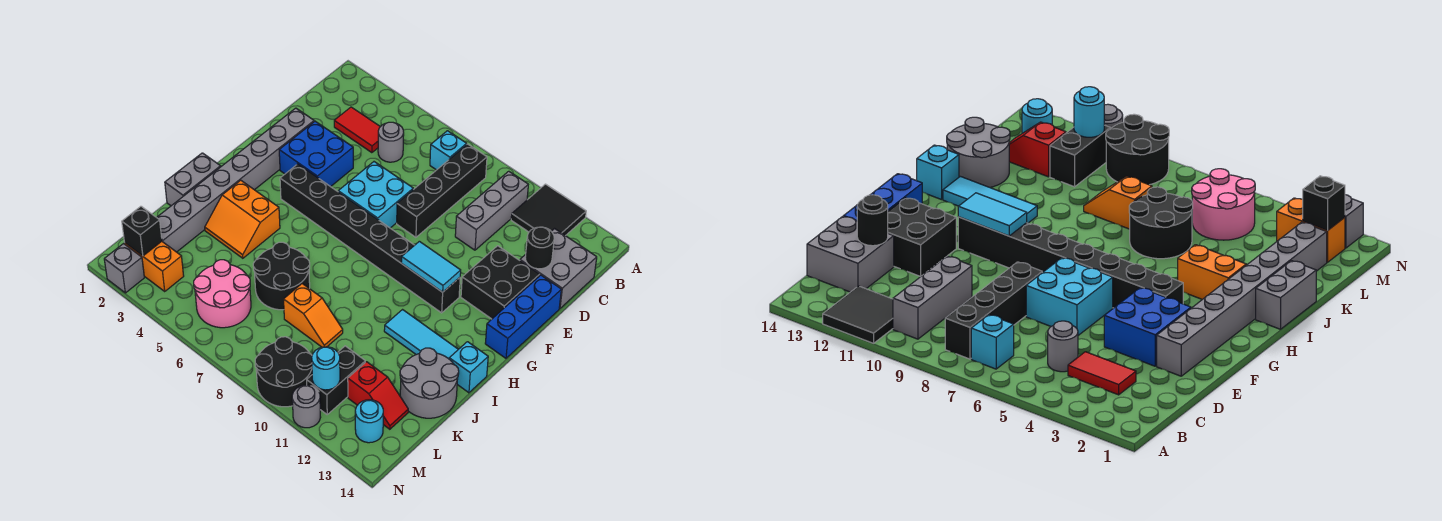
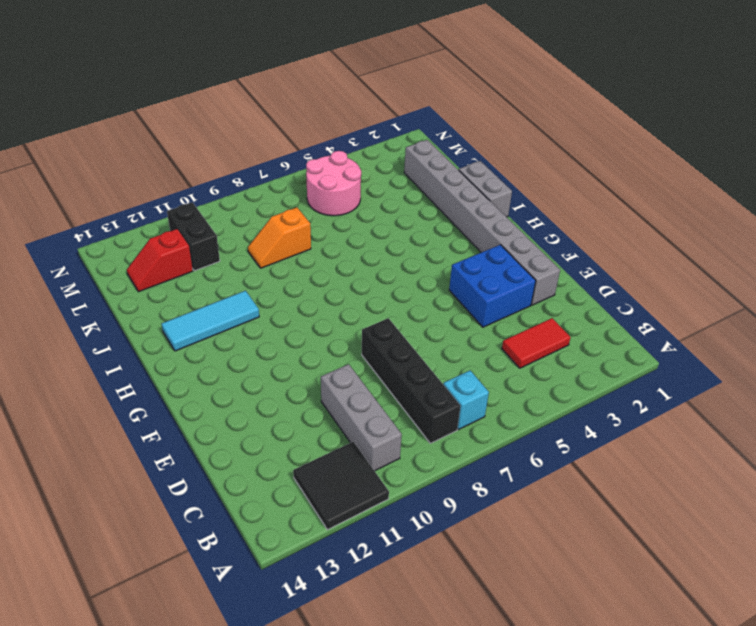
none -> grey round brick C5 level 1
none -> grey brick C13:D14 level 1
none -> cyan brick E6:F7 level 1
none -> black brick E12:F13 level 1

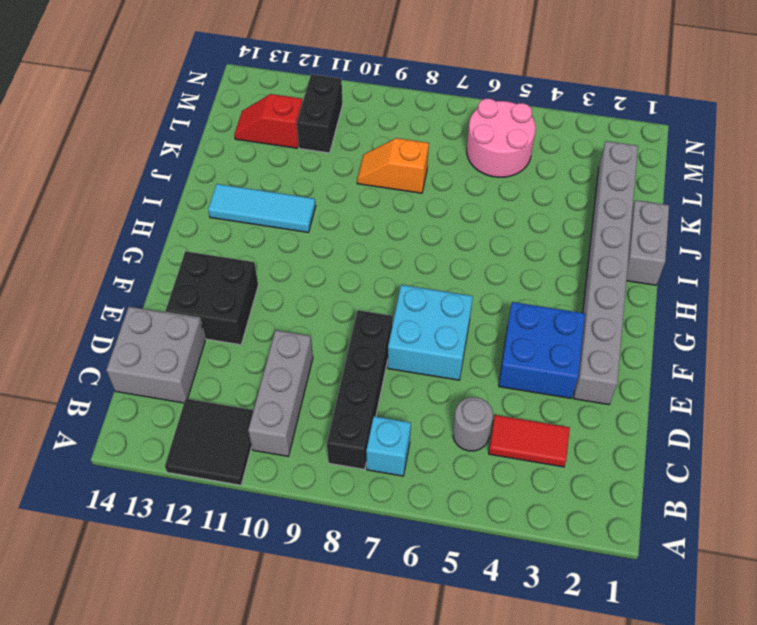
none -> blue brick E14:G14 level 1
none -> black brick G4:G11 level 1
none -> orange slope I3:J4 level 1 top I
none -> cyan brick I14 level 1

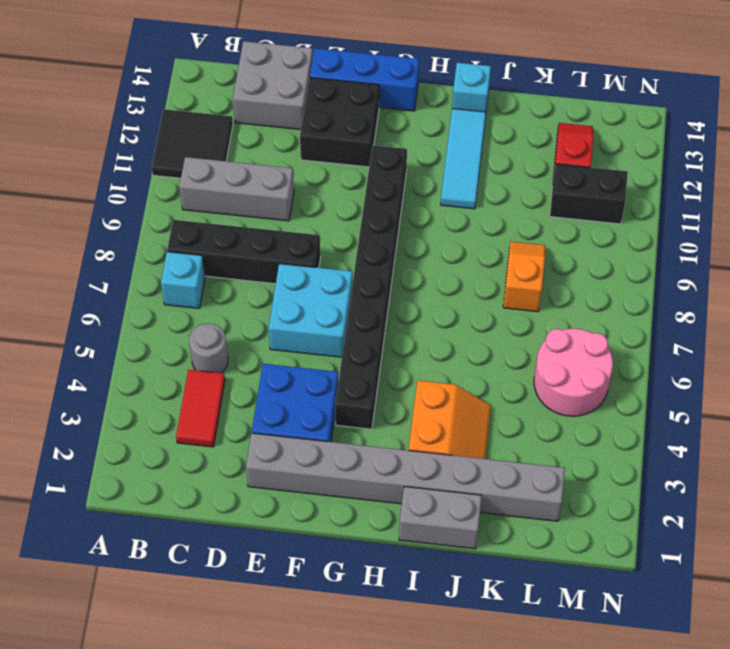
none -> black round brick J6:K7 level 1
none -> grey round brick J13:K14 level 1
none -> orange brick M2:M3 level 1
none -> black round brick M9:N10 level 1

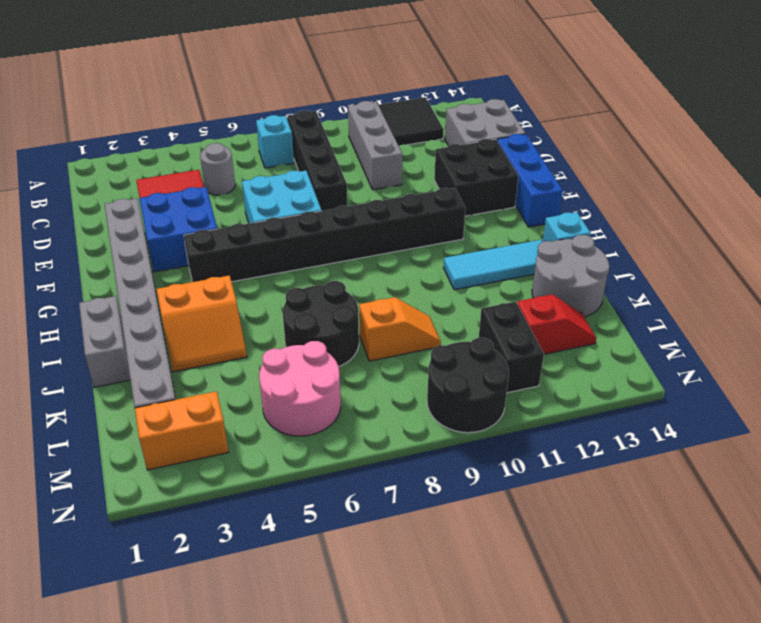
none -> cyan round brick M13 level 1
none -> grey brick N2 level 1
none -> grey round brick N11 level 1
none -> black round brick D13 level 2

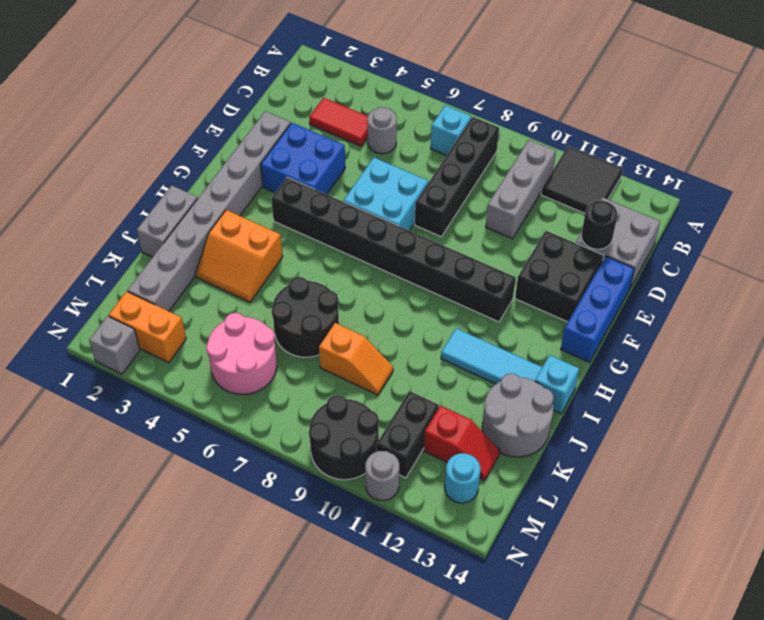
none -> cyan tile G10:G11 level 2
none -> black brick M2 level 2
none -> cyan round brick M11 level 2

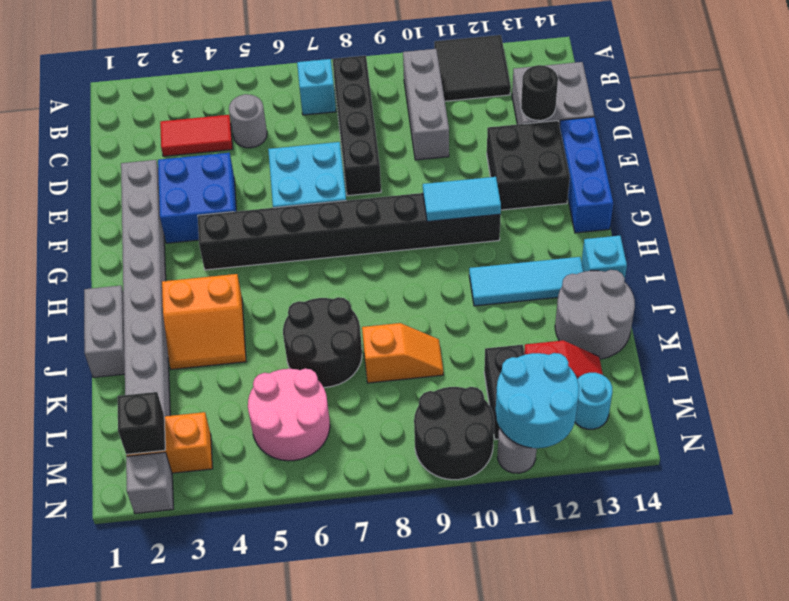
cyan round brick M11:N12 level 2 -> cyan round brick M11 level 2

